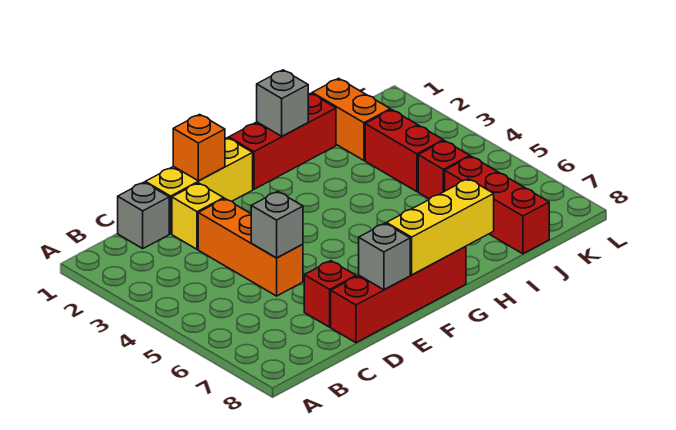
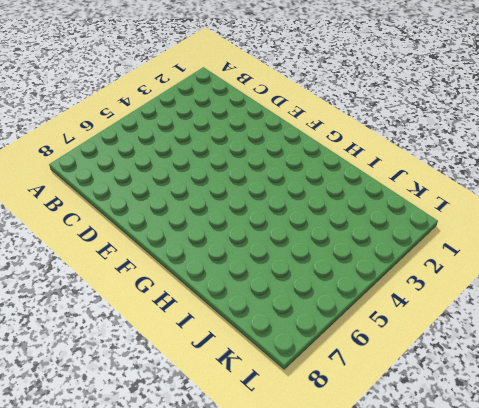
none -> grey brick C1 level 1
none -> yellow brick D1:F1 level 1
none -> yellow brick D2 level 1

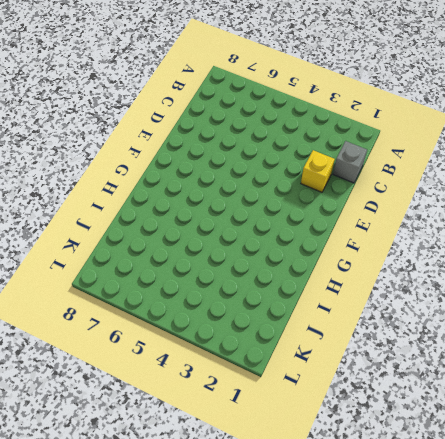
none -> yellow brick D1:F1 level 1
none -> orange brick D3:D5 level 1
none -> red brick D7 level 1

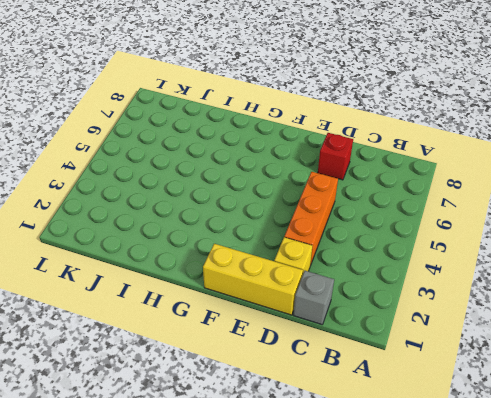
none -> red brick D8:G8 level 1
none -> red brick G1:I1 level 1
none -> orange brick J1:J2 level 1

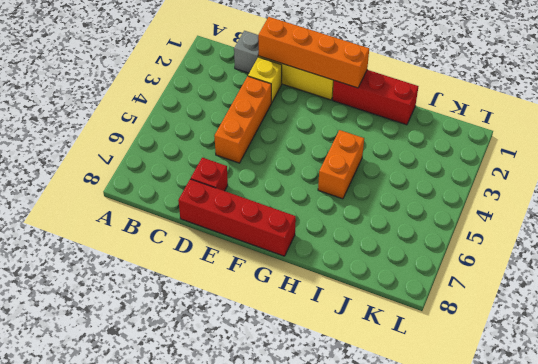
orange brick D1:G1 level 2 -> orange brick E1 level 2
orange brick H4:H5 level 1 -> orange brick J1:J2 level 1
none -> red brick J3:J4 level 1
none -> red brick J5 level 1
none -> red brick J6:J8 level 1

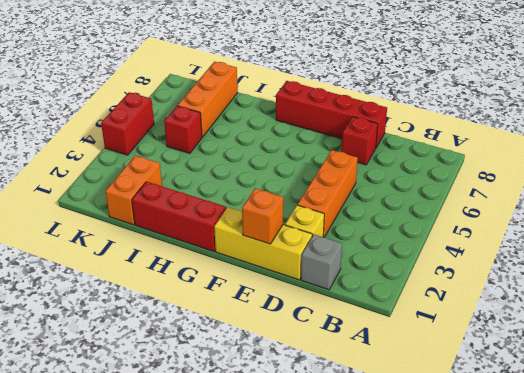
orange brick J6:J8 level 1 -> red brick J6:J8 level 1
red brick L4:L5 level 1 -> red brick J3:J4 level 1
none -> grey brick D5 level 2
none -> grey brick E8 level 2
none -> yellow brick F8:H8 level 2

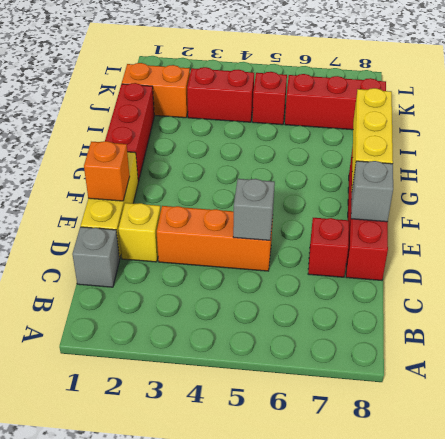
none -> grey brick H1 level 2

